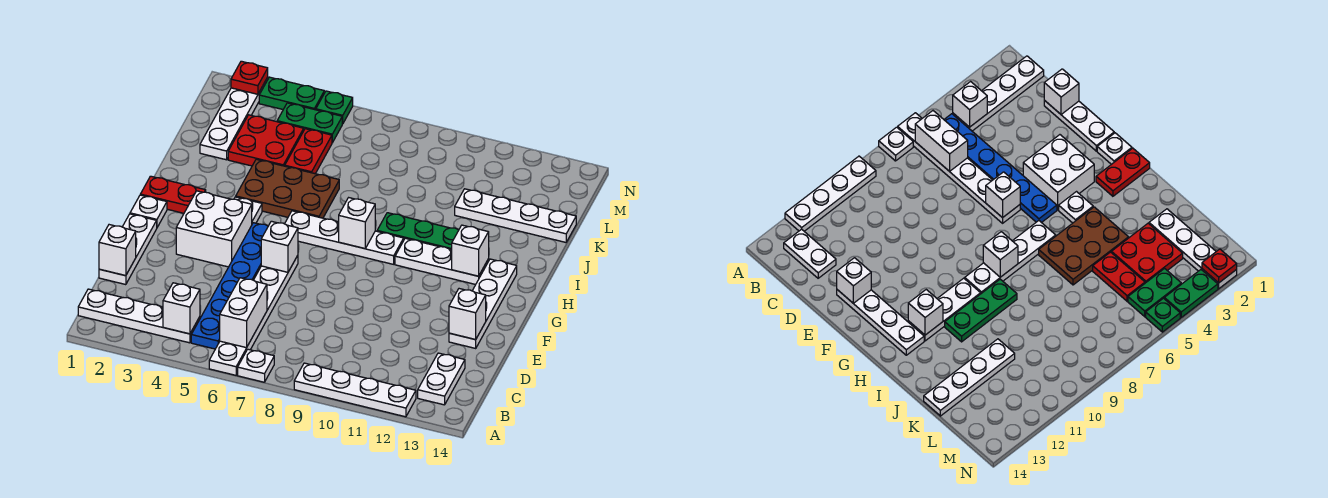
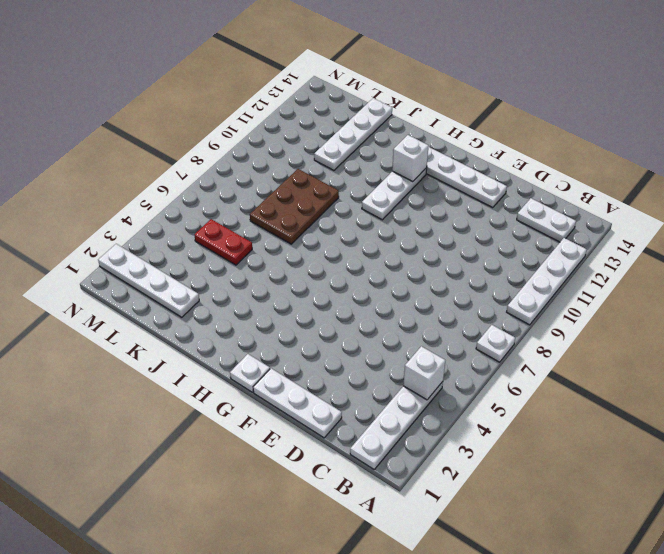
brown plate J7:K9 level 1 -> brown plate I4:J6 level 1
none -> white plate A6:F6 level 1
none -> blue plate B5:G5 level 1
none -> white brick F3:G4 level 1
none -> red plate H1:H2 level 1

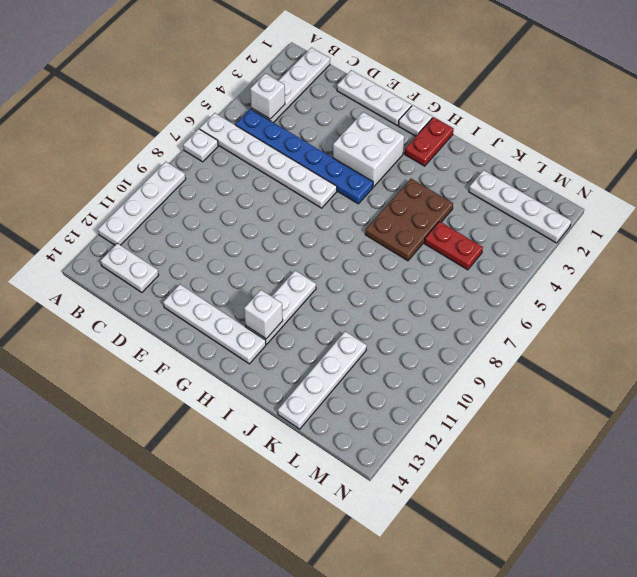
none -> white plate H4 level 1
none -> white plate H6:H9 level 1
none -> green plate I9:I11 level 1
none -> red plate K3:L4 level 1

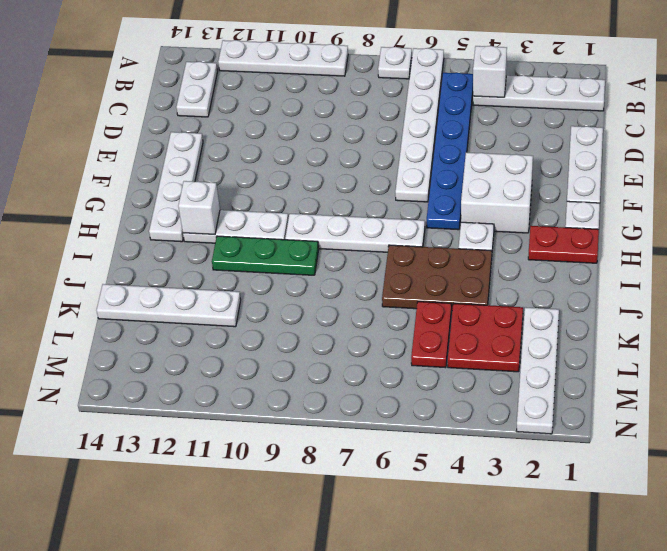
none -> green plate M4:M5 level 1
none -> green plate N3:N4 level 1
none -> green plate N5 level 1
none -> white brick B6:C6 level 2

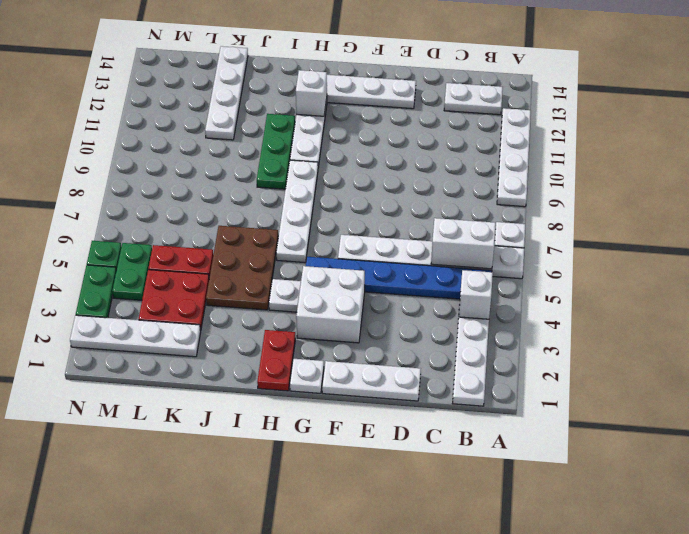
none -> white brick D1 level 2
none -> white brick E13 level 2
none -> white brick F6 level 2
none -> white brick H8 level 2

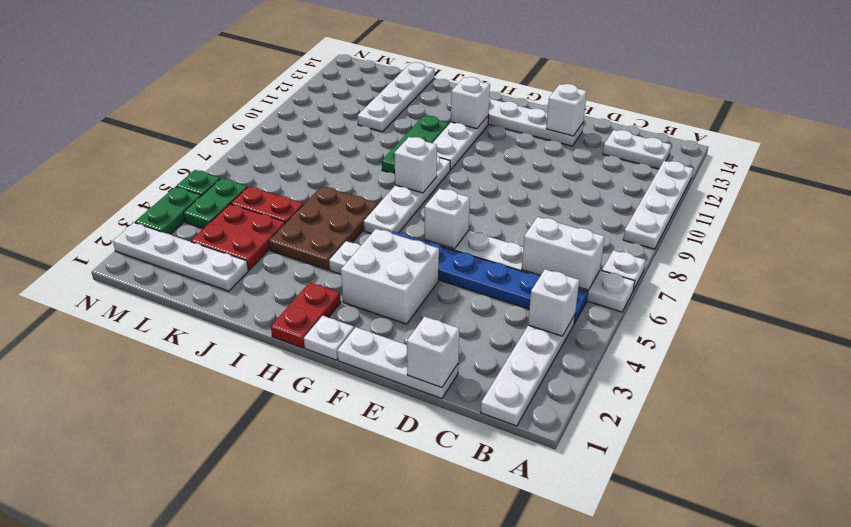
none -> red plate N2 level 2

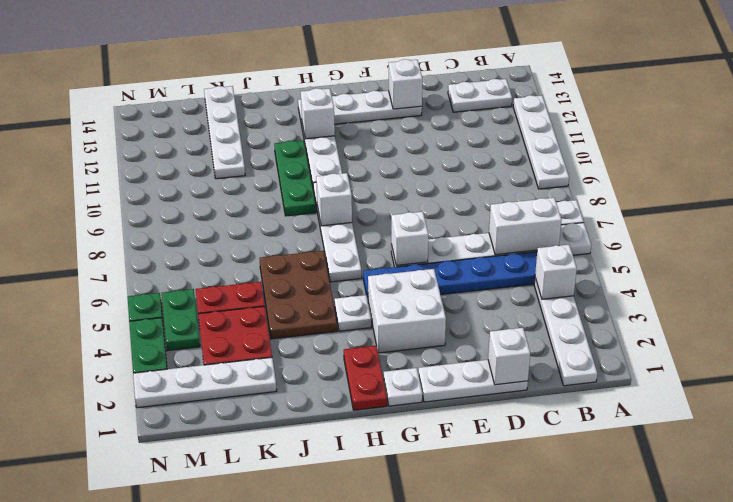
none -> red plate N2 level 2

